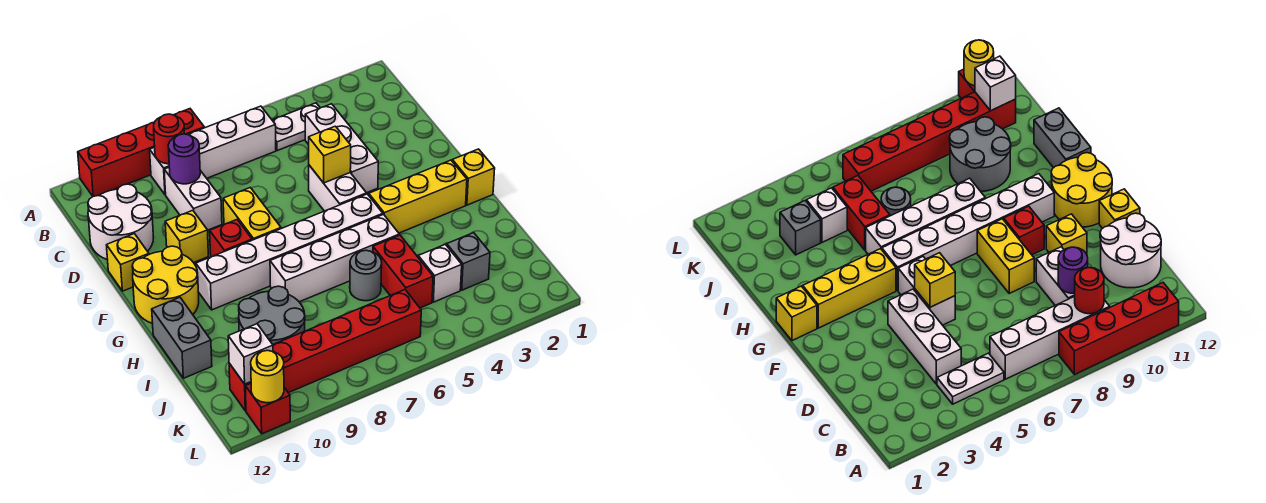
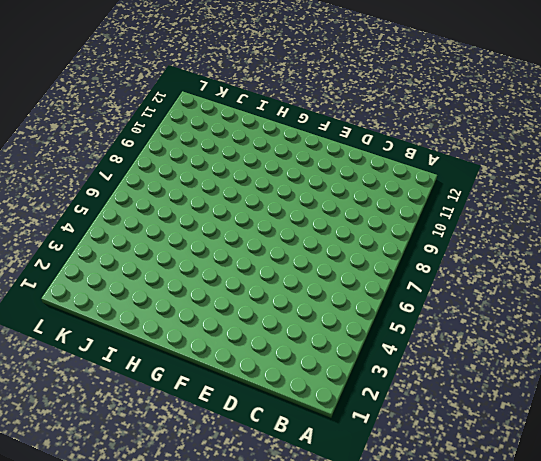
none -> red brick A8:A11 level 1
none -> white plate B4:B5 level 1
none -> white brick B6:B9 level 1

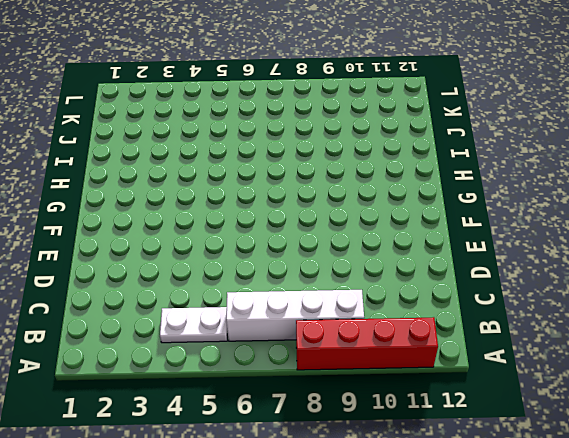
none -> white brick C4:E4 level 1
none -> white brick C9:D9 level 1
none -> white round brick C11:D12 level 1

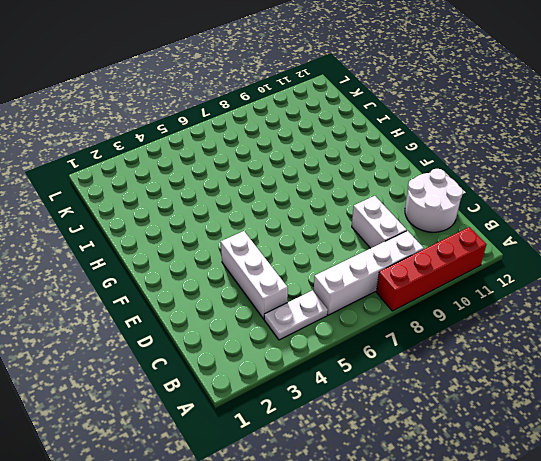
none -> white brick E5:F5 level 1
none -> yellow brick E8:F8 level 1
none -> yellow brick E10 level 1

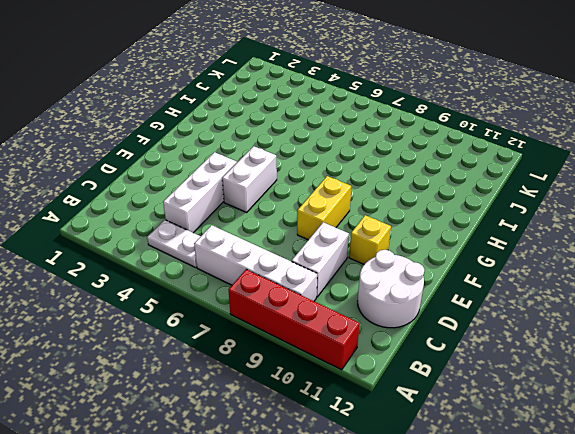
none -> yellow brick E12 level 1
none -> red brick F9 level 1
none -> yellow round brick F11:G12 level 1

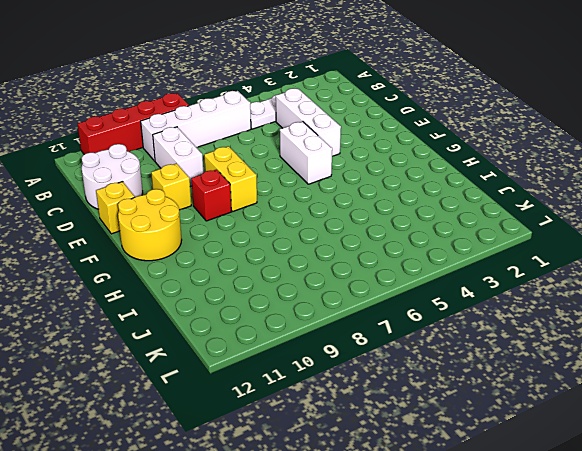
none -> yellow brick G1 level 1
none -> yellow brick G2:G4 level 1
none -> white brick G5:G10 level 1

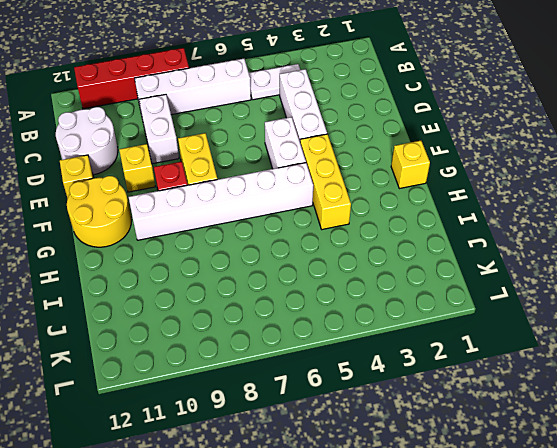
yellow brick F4:H4 level 1 -> yellow brick G2:G4 level 1
none -> white brick H5:H8 level 1
none -> grey brick H12:I12 level 1
none -> red brick I5:J5 level 1

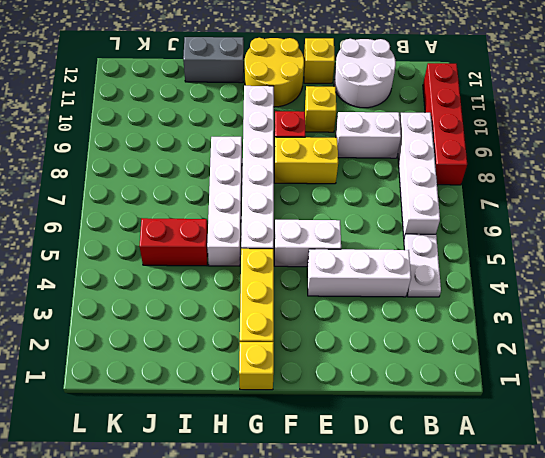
none -> grey round brick I6 level 1
none -> grey round brick I9:J10 level 1
none -> grey brick J3 level 1

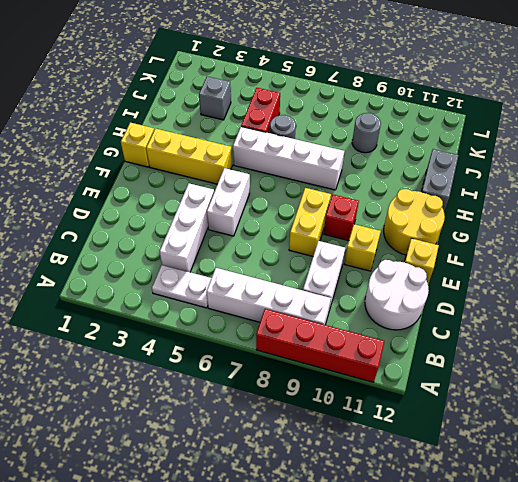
grey round brick J9 level 1 -> grey round brick I9:J10 level 1
none -> white brick G5:G10 level 1
none -> white brick J4 level 1
none -> red brick K6:K11 level 1

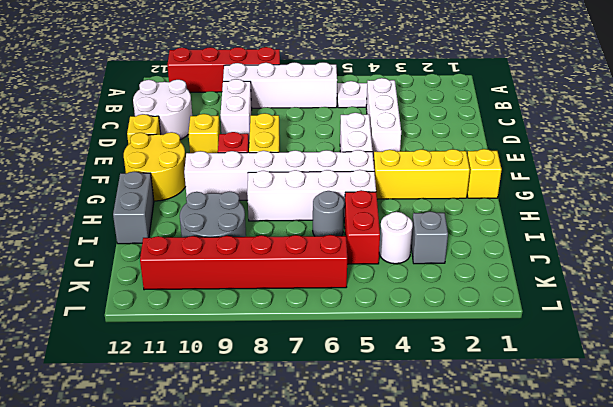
white round brick J4 level 1 -> white brick J4 level 1
none -> red brick L11 level 1
none -> red round brick B9 level 2
none -> purple round brick C9 level 2

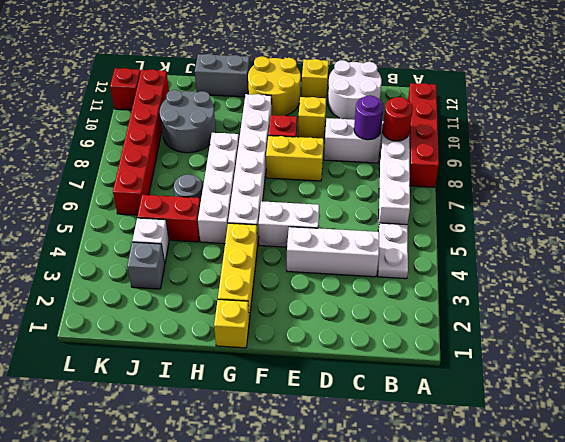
none -> yellow brick E5 level 2
none -> white brick K11 level 2
none -> yellow round brick L11 level 2

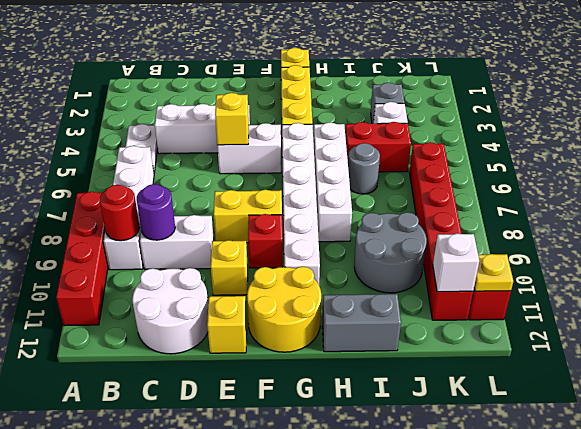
yellow plate L11 level 2 -> yellow round brick L11 level 2

